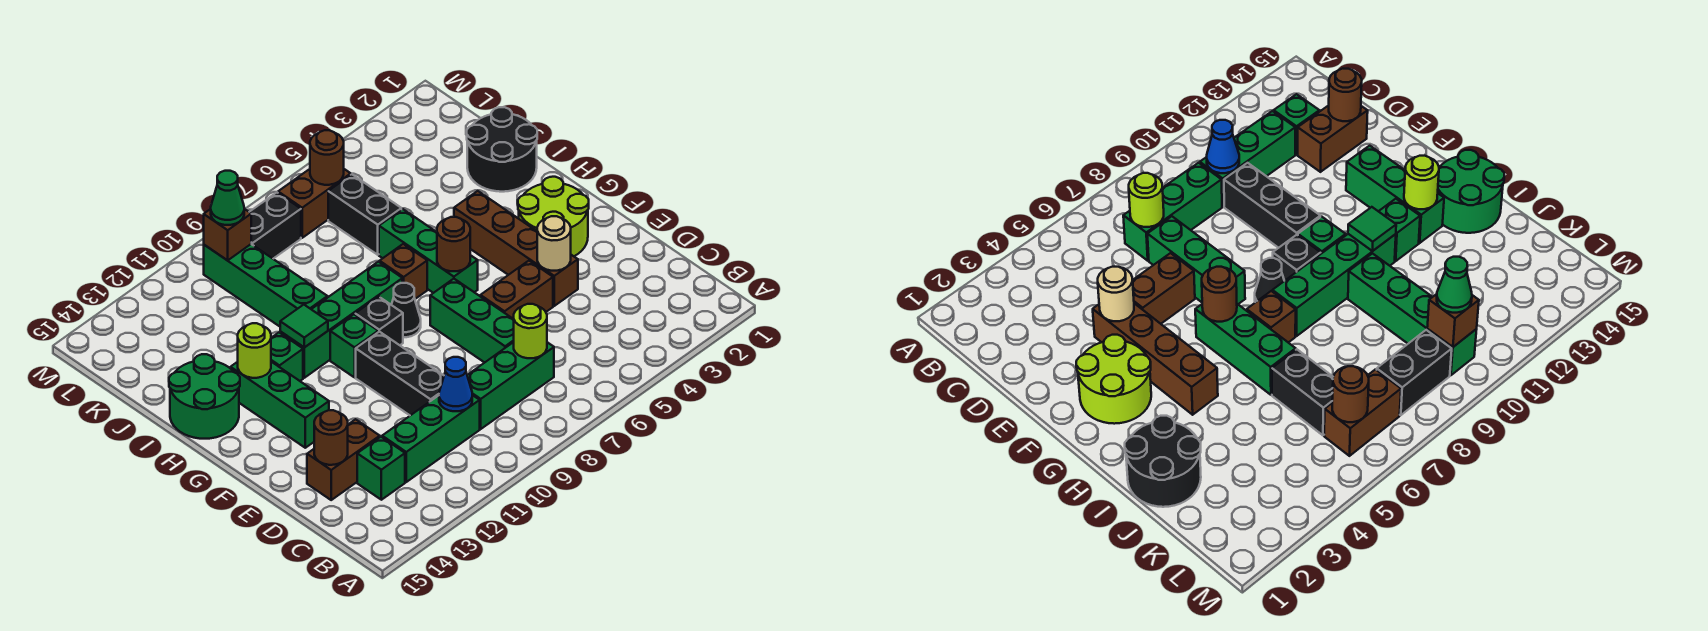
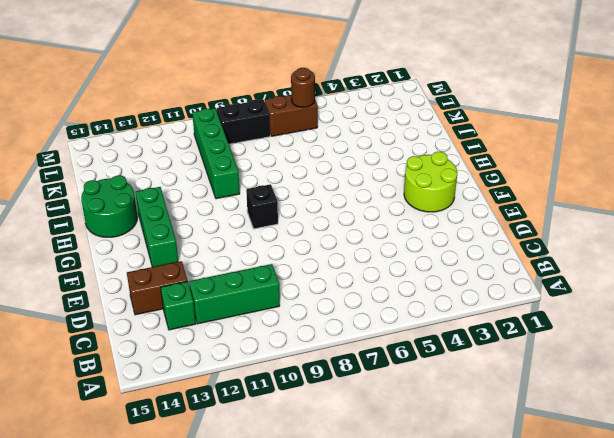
none -> green brick C7:C9 level 1
none -> green brick D7:F7 level 1
none -> black brick D10:F10 level 1
none -> brown brick E4:H4 level 1

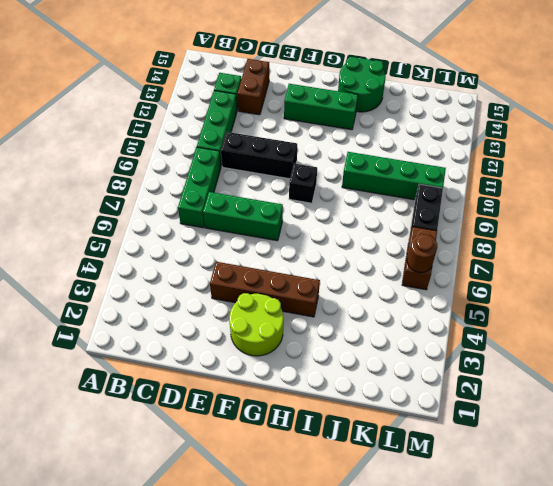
none -> brown brick E5:E6 level 1
none -> green brick G6:I6 level 1
none -> black cone G8 level 1
none -> green brick G10 level 1

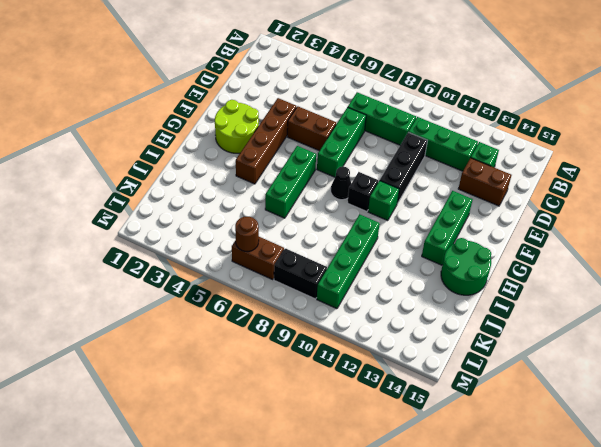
none -> brown brick H7 level 1
none -> green brick H8:H11 level 1
none -> green brick H12 level 1
none -> black round brick I1:J2 level 1

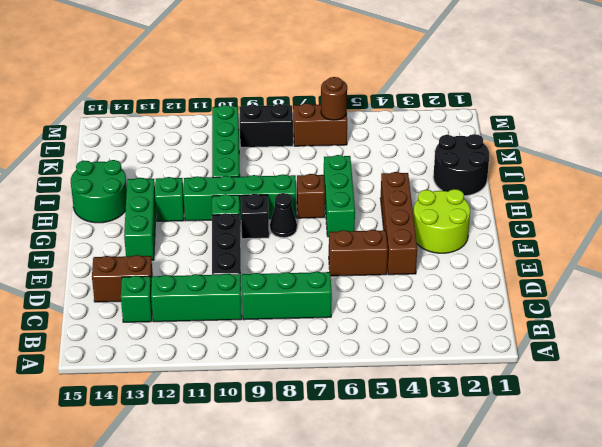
none -> green brick D7:F7 level 1
none -> black brick J6:K6 level 1
none -> lime round brick C7 level 2
none -> blue cone C10 level 2

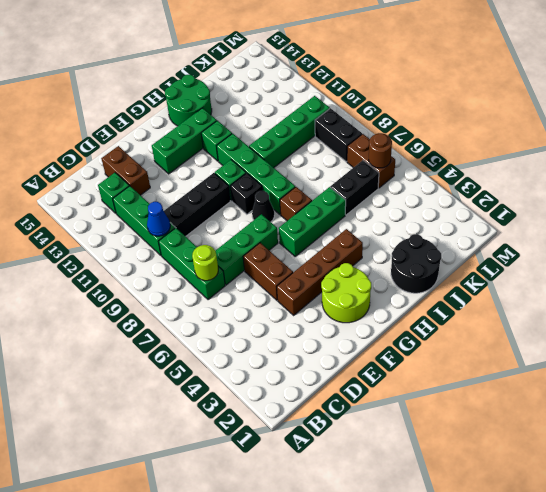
none -> brown round brick D14 level 2
none -> tan round brick E4 level 2
none -> brown round brick G6 level 2
none -> green tile H11 level 2

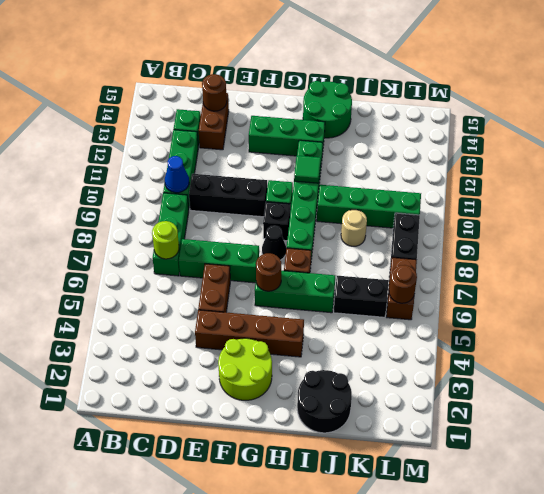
tan round brick J9 level 1 -> tan round brick E4 level 2
none -> lime round brick H13 level 2
none -> brown brick L10 level 2
none -> green cone L10 level 3

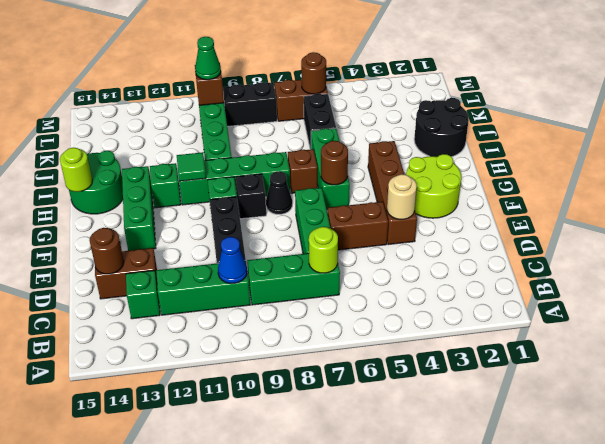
lime round brick H15 level 2 -> lime round brick H13 level 2

